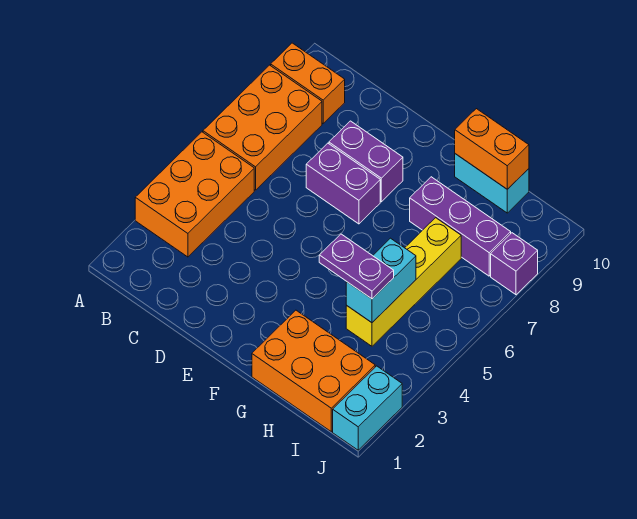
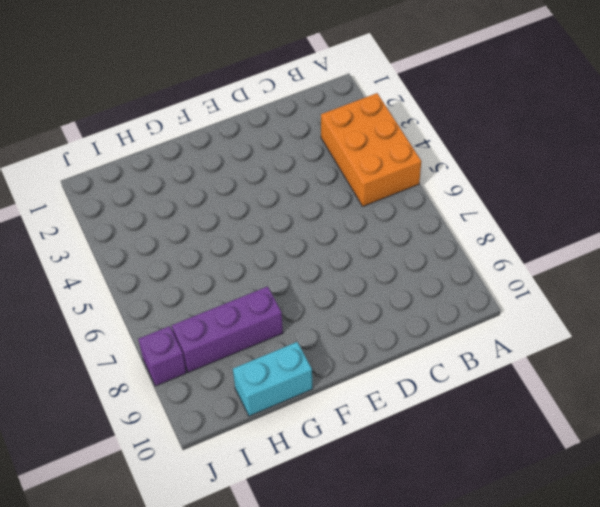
none -> orange brick A6:B8 level 1
none -> orange brick A9:B9 level 1
none -> purple brick D7:E7 level 1

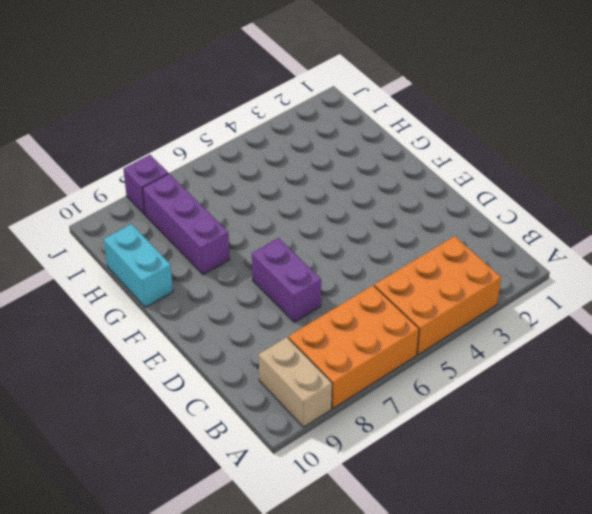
tan brick A9:B9 level 1 -> orange brick A9:B9 level 1
none -> purple brick D8:E8 level 1
none -> orange brick G1:I2 level 1
none -> yellow brick H4:H7 level 1

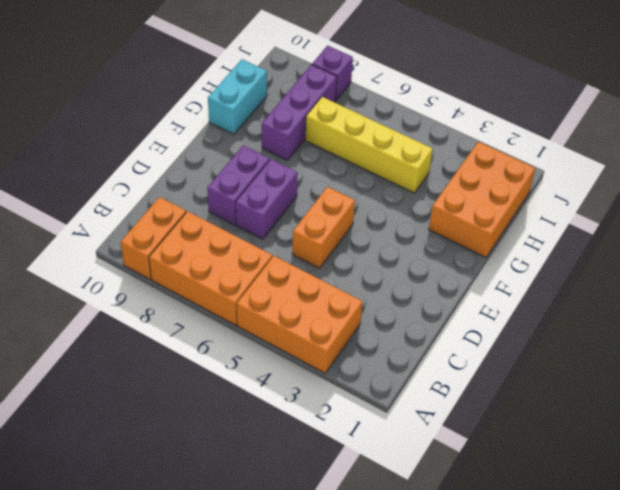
orange brick D5:E5 level 1 -> orange brick G10:H10 level 2
none -> cyan brick J1:J2 level 1
none -> cyan brick H4:H5 level 2
none -> purple plate G4:H4 level 3

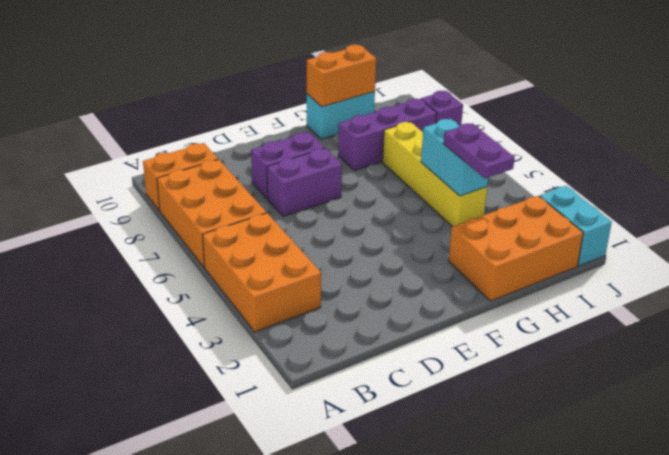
purple plate H3:H4 level 3 -> purple plate G4:H4 level 3

